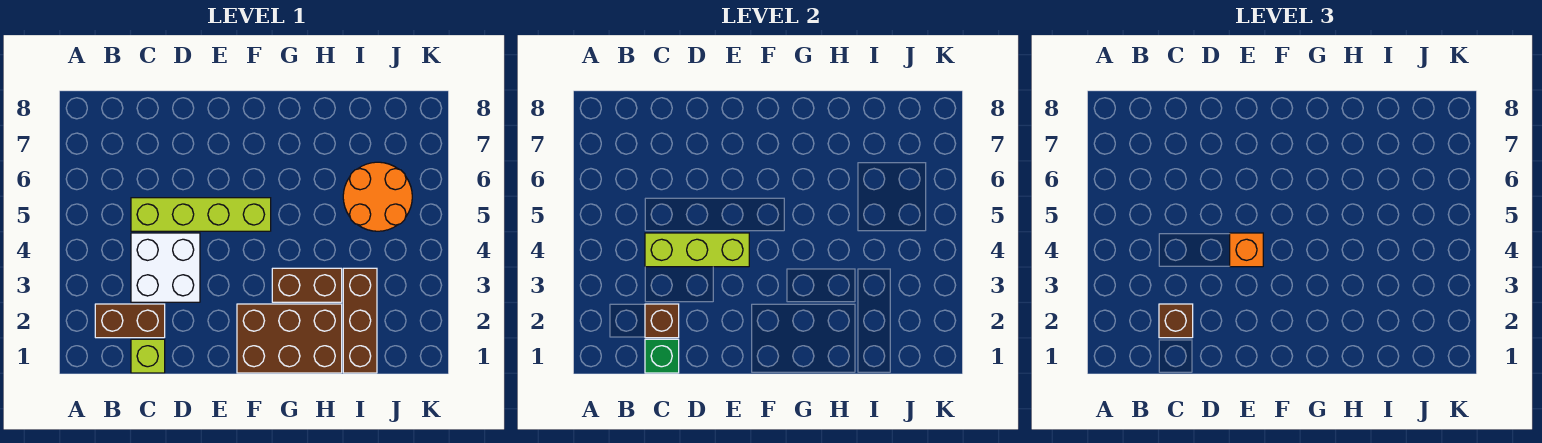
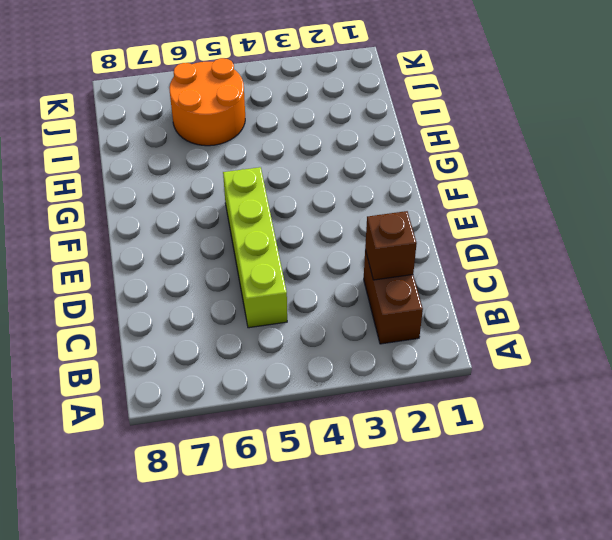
none -> lime brick C1 level 1
none -> white brick C3:D4 level 1
none -> brown brick F1:H2 level 1

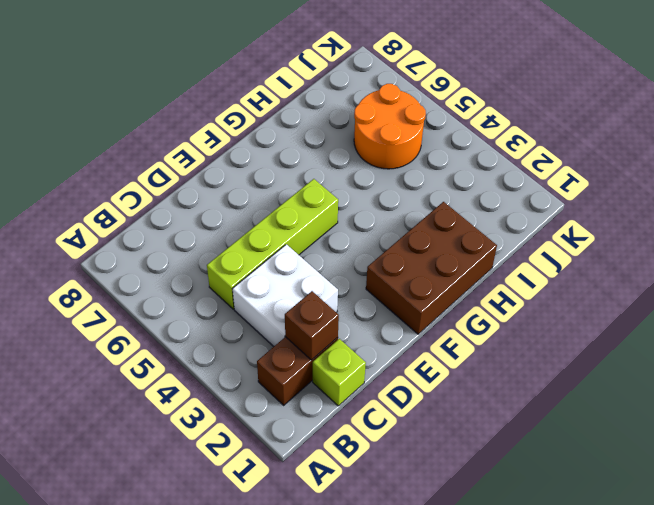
none -> brown brick G3:H3 level 1
none -> brown brick I1:I3 level 1
none -> green brick C1 level 2

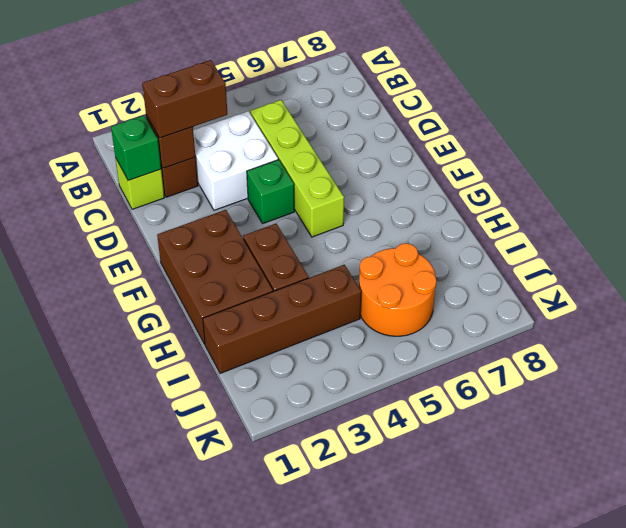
brown brick C2:C3 level 3 -> brown brick C2 level 3
green brick E4 level 1 -> none
brown brick I1:I4 level 1 -> brown brick I1:I3 level 1
none -> lime brick C4:E4 level 2
none -> orange brick E4 level 3

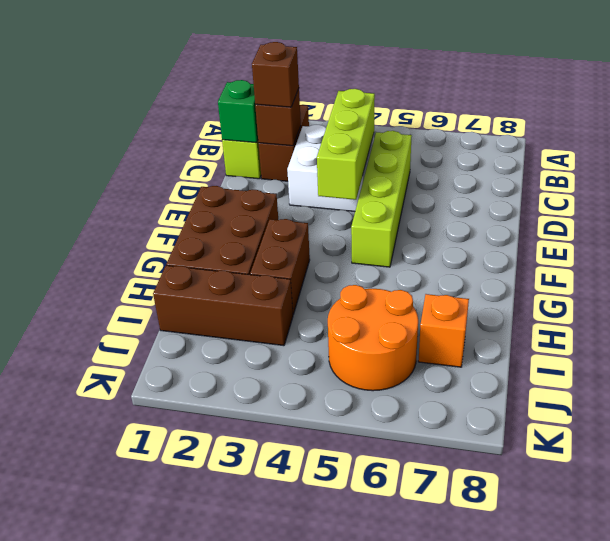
orange brick I7 level 1 -> orange brick E4 level 3

